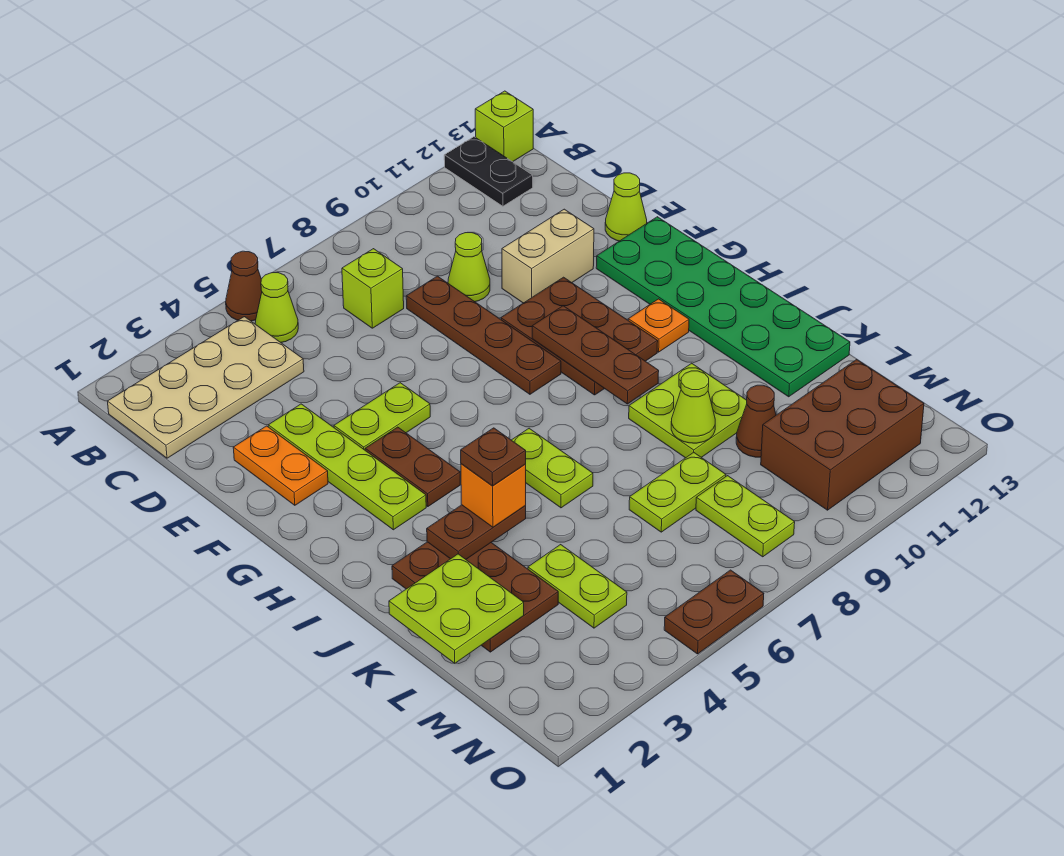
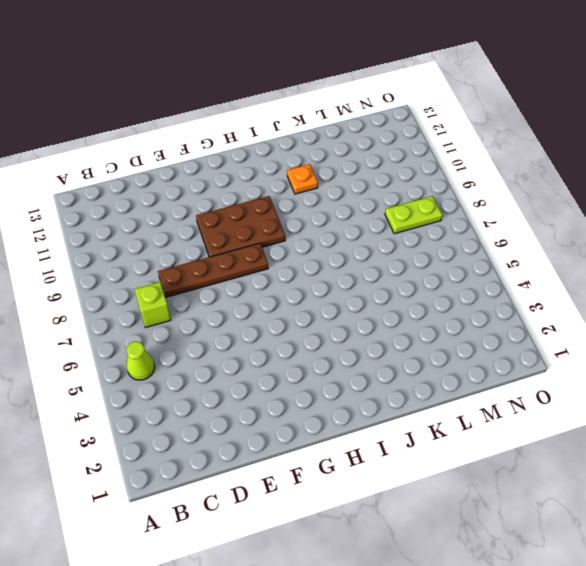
orange plate J11 level 1 -> orange plate H11 level 1
none -> brown cone A5 level 1
none -> black plate A12:B12 level 1
none -> lime brick A13 level 1
none -> tan plate B1:C4 level 1

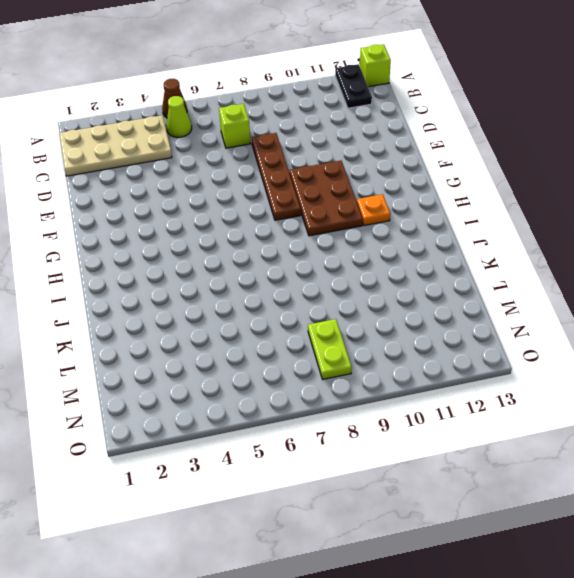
none -> lime cone D9 level 1
none -> orange plate E2:F2 level 1
none -> lime plate E3:H3 level 1
none -> tan brick E10:E11 level 1

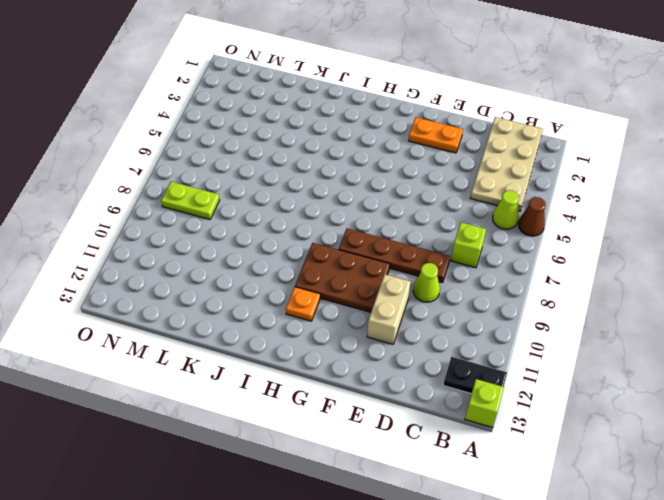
none -> lime plate E3:H3 level 1
none -> lime cone E13 level 1
none -> lime plate F4:F5 level 1
none -> green plate F12:K13 level 1

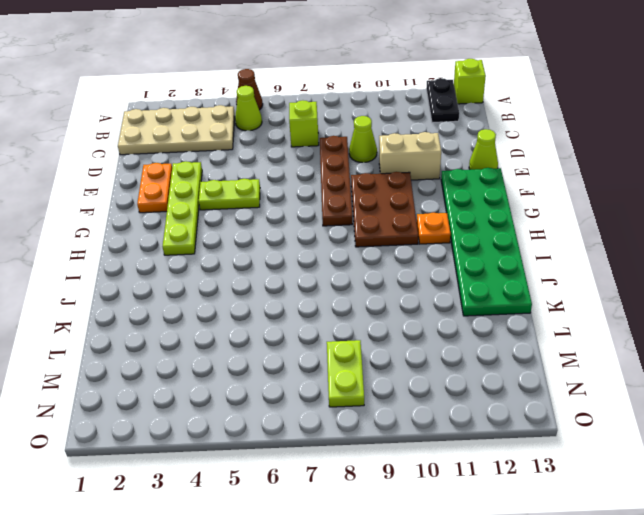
none -> brown plate G4:H4 level 1
none -> lime plate I6:J6 level 1
none -> brown plate J2:L3 level 1
none -> lime plate J9:K10 level 1

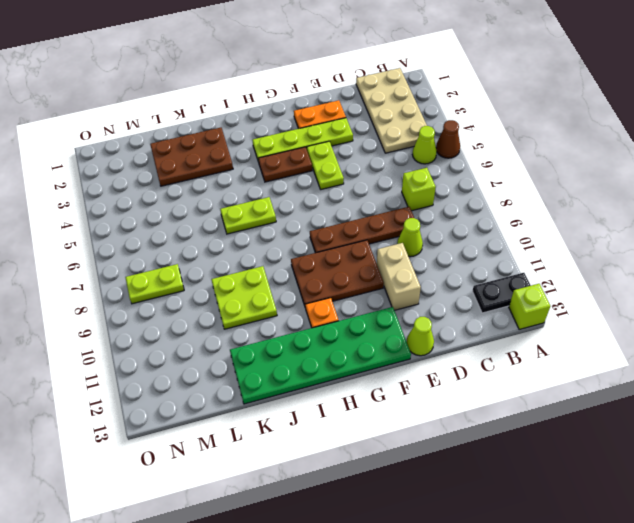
none -> lime plate L4:M4 level 1
none -> lime plate L7:L8 level 1
none -> brown cone L10 level 1
none -> brown brick M10:N12 level 1

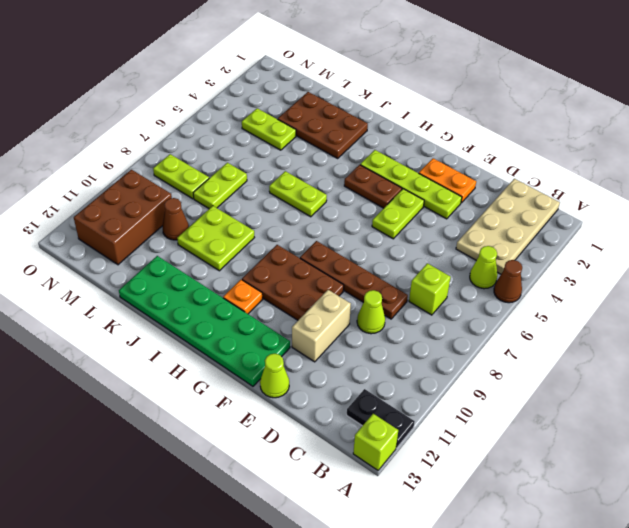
none -> brown plate O5:O6 level 1
none -> brown plate G9:I9 level 2
none -> brown plate J3:J4 level 2
none -> lime plate K1:L2 level 2

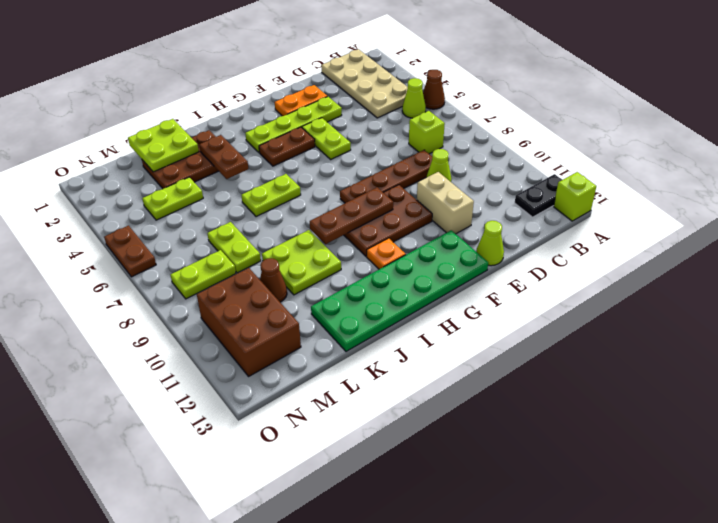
none -> lime cone K9 level 2
none -> orange brick J4 level 3
none -> brown plate J4 level 4

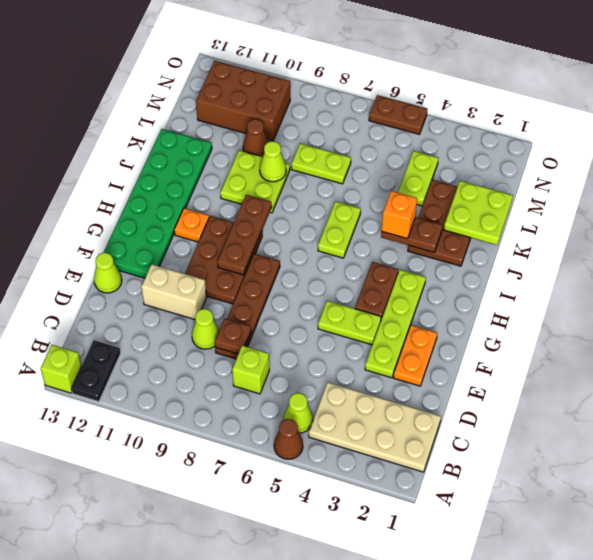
brown plate D8 level 2 -> brown plate J4 level 4
none -> lime plate M8:N8 level 1

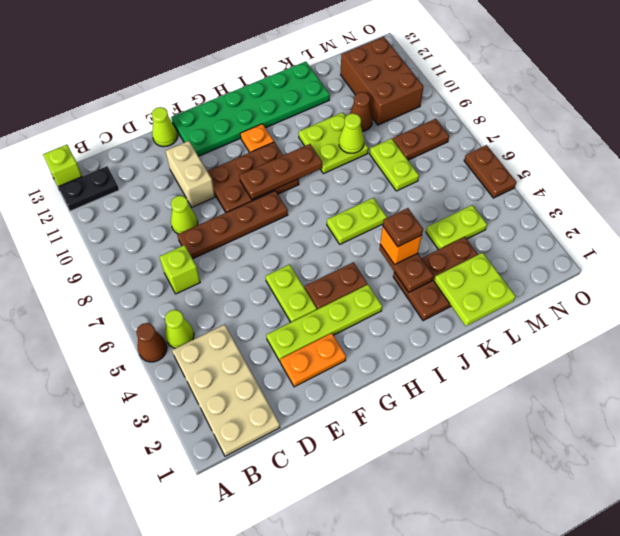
brown plate M8:N8 level 1 -> lime plate M8:N8 level 1

